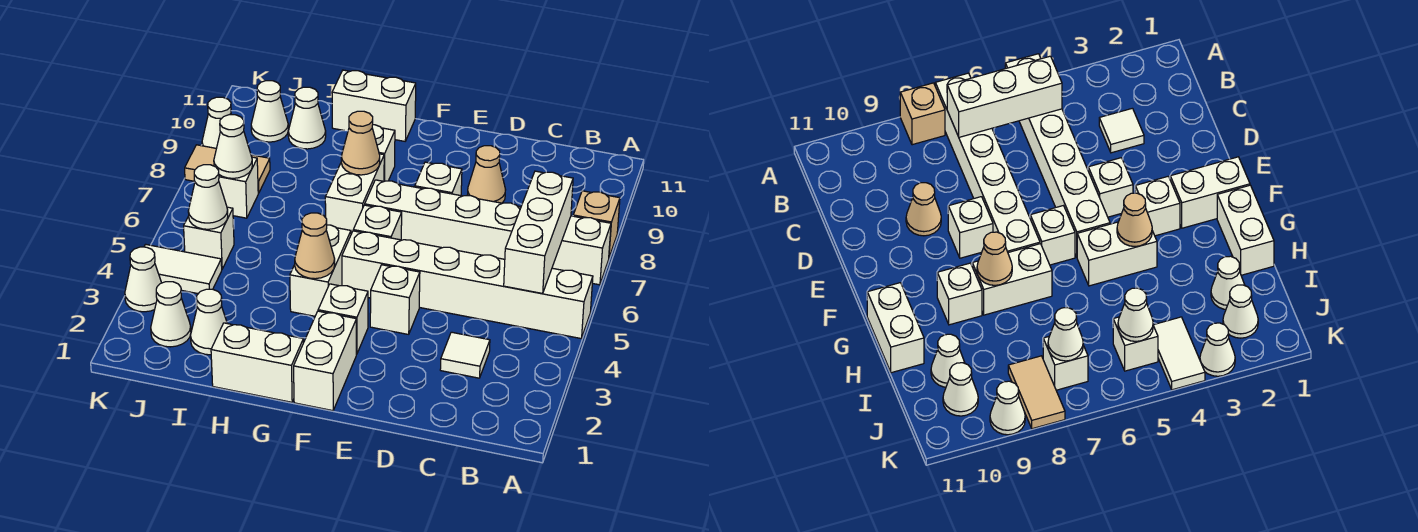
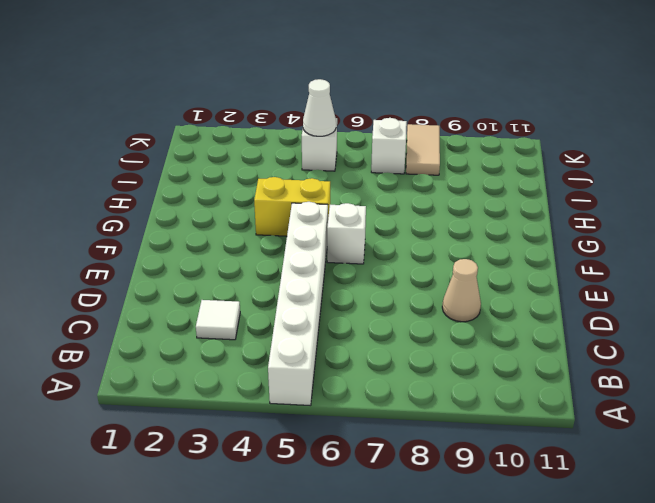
yellow brick G4:G5 level 1 -> white brick G4:G5 level 1
none -> white brick A7:F7 level 1
none -> tan brick A8 level 1
none -> white brick E4 level 1
none -> white brick E8 level 1

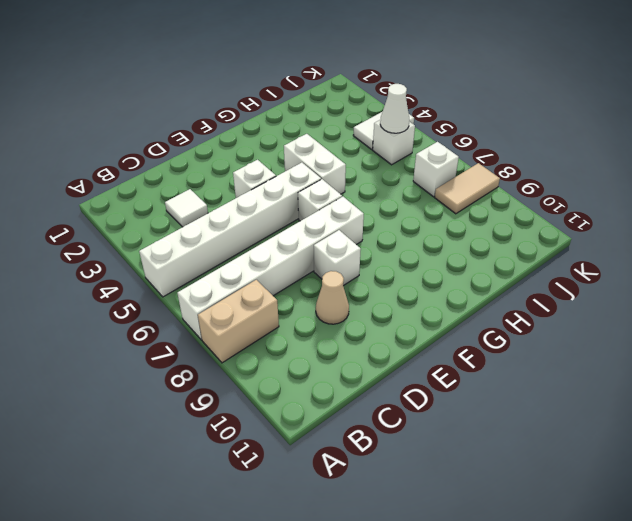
tan brick A8:B8 level 1 -> tan brick A8 level 1
none -> white brick F1:F2 level 1
none -> white brick F3 level 1
none -> white brick G1:H1 level 1
none -> white brick G7:G8 level 1

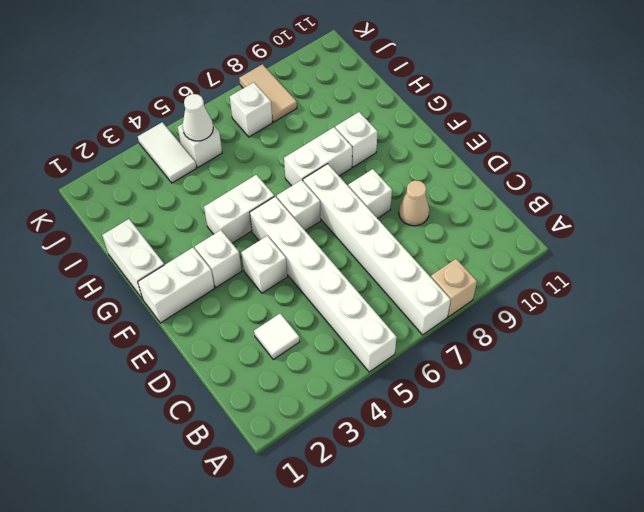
none -> white brick G11:H11 level 1
none -> white cone I2 level 1
none -> white cone I10 level 1
none -> white cone J2 level 1

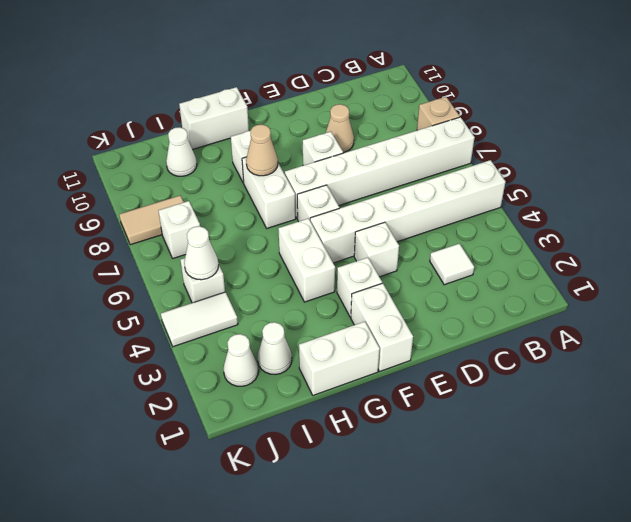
none -> white cone J10 level 1
none -> white cone K3 level 1
none -> white cone K9 level 1
none -> white brick B5:B7 level 2

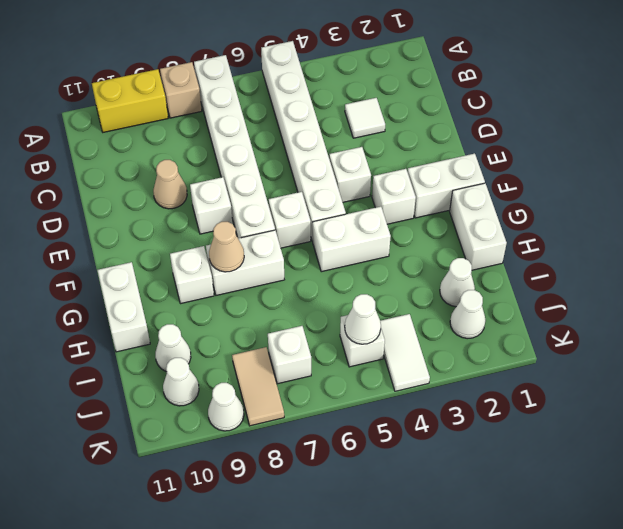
yellow brick A9:A10 level 1 -> none
none -> white cone K3 level 1
none -> white brick B5:B7 level 2
none -> tan cone G4 level 2
none -> white cone J7 level 2

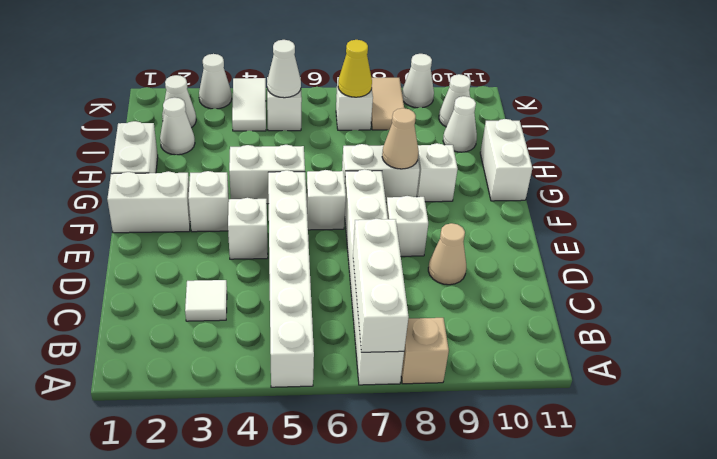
white brick A7:C7 level 2 -> white brick B5:B7 level 2
yellow cone J7 level 2 -> white cone J7 level 2
none -> tan cone G4 level 2

